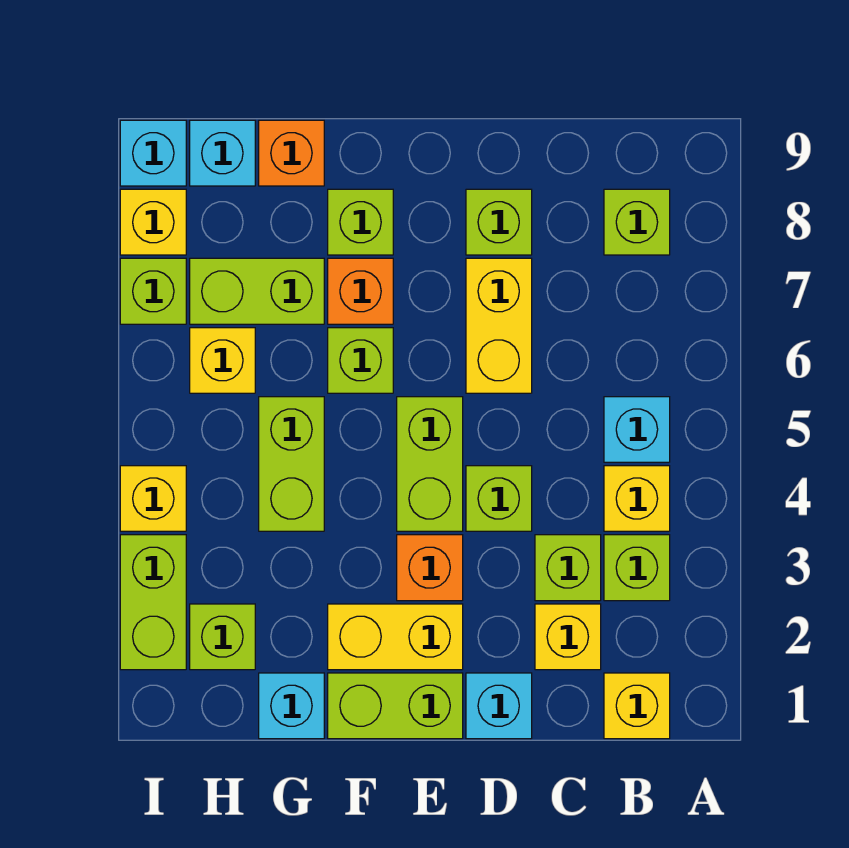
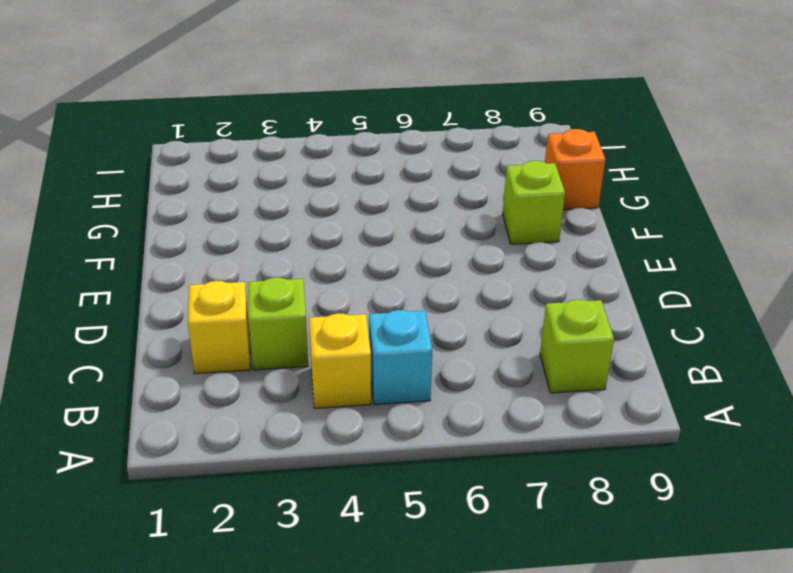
none -> yellow brick B1 level 1
none -> lime brick B3 level 1
none -> cyan brick D1 level 1
none -> lime brick D4 level 1

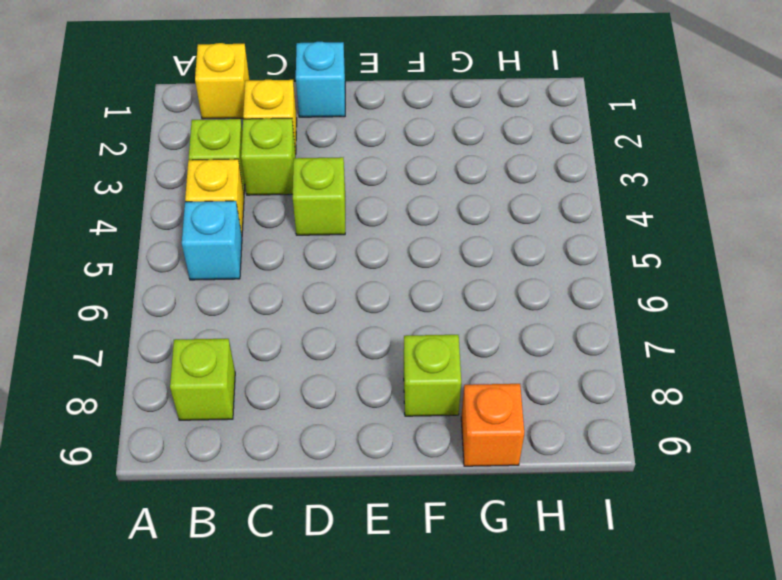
none -> yellow brick D6:D7 level 1
none -> lime brick D8 level 1
none -> lime brick E1:F1 level 1
none -> yellow brick E2:F2 level 1

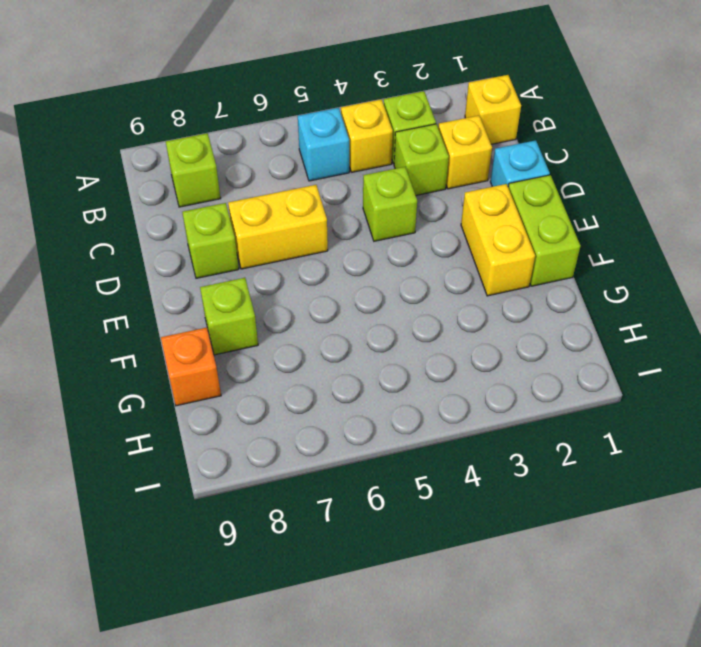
none -> orange brick E3 level 1
none -> lime brick E4:E5 level 1
none -> lime brick F6 level 1
none -> orange brick F7 level 1

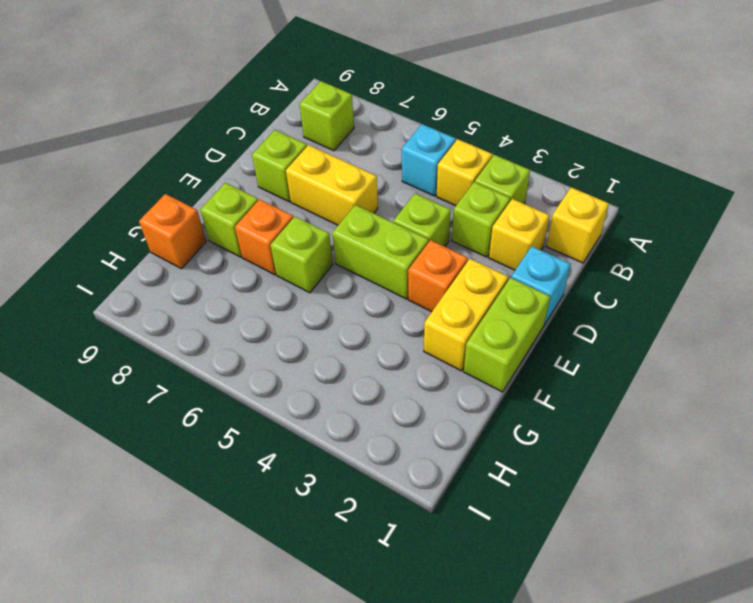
none -> cyan brick G1 level 1
none -> lime brick G4:G5 level 1
none -> lime brick G7:H7 level 1
none -> lime brick H2 level 1

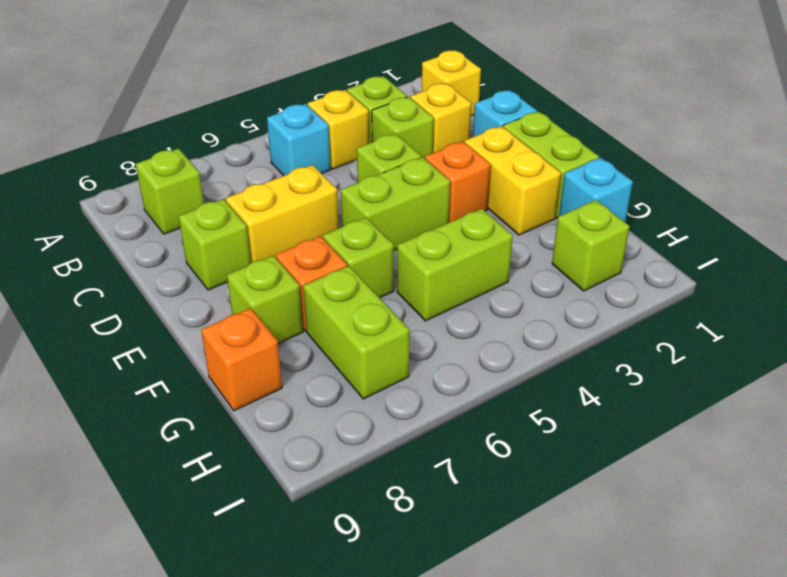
none -> yellow brick H6 level 1
none -> cyan brick H9 level 1
none -> lime brick I2:I3 level 1
none -> yellow brick I4 level 1

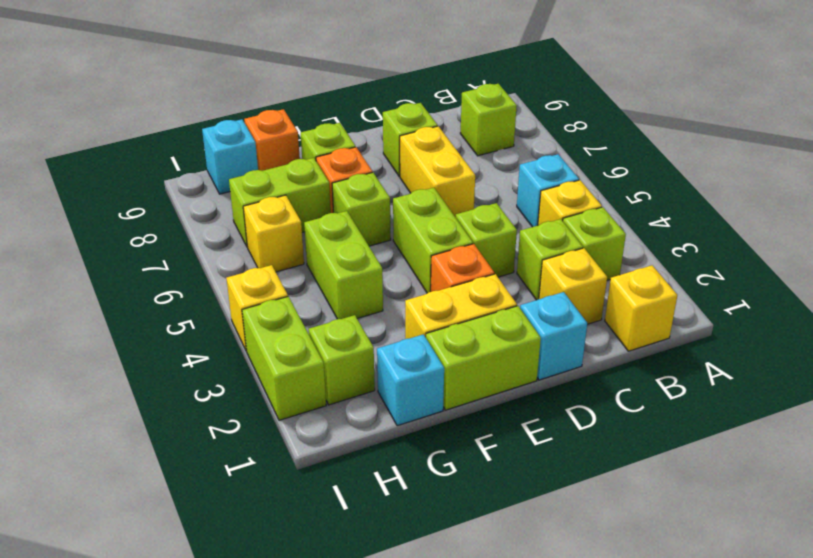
none -> lime brick I7 level 1
none -> yellow brick I8 level 1
none -> cyan brick I9 level 1

